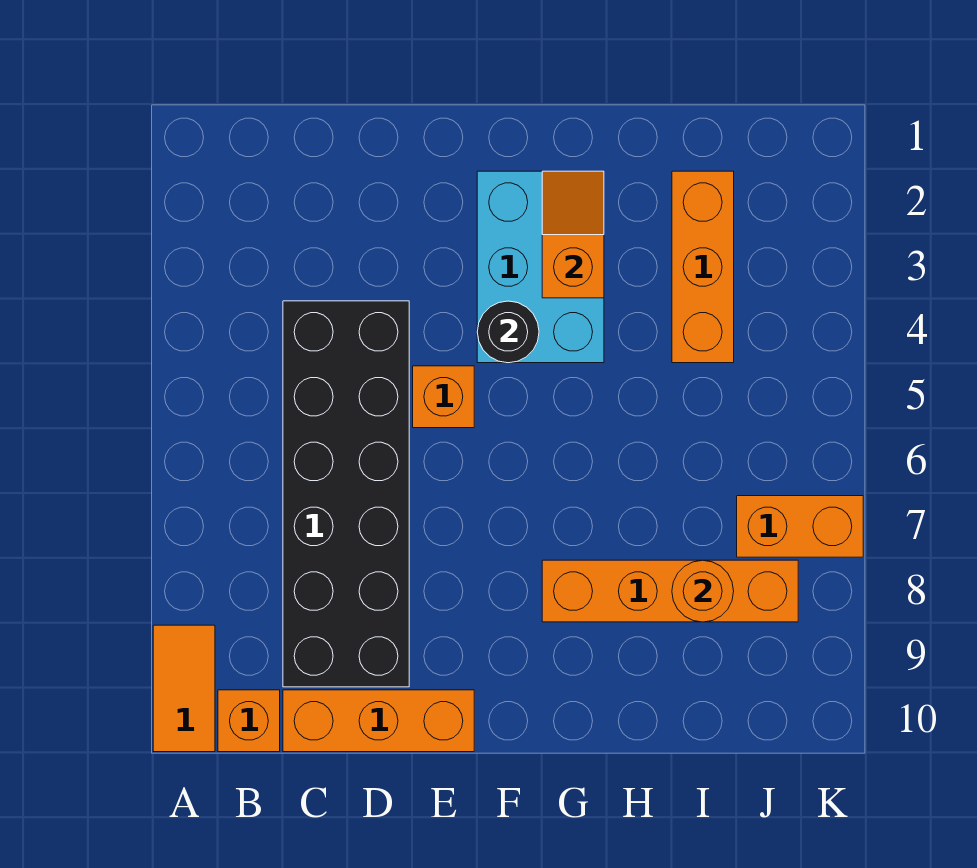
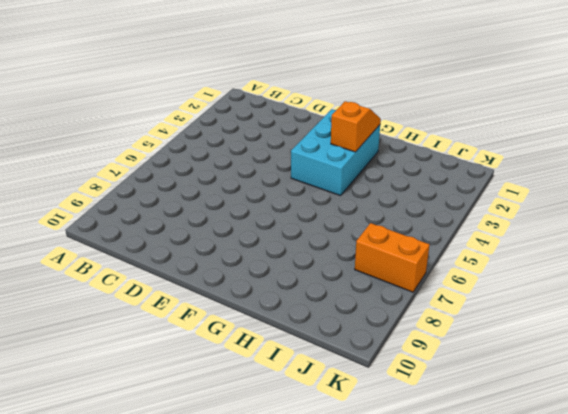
none -> orange tile A9:A10 level 1
none -> orange brick B10 level 1
none -> black brick C4:D9 level 1

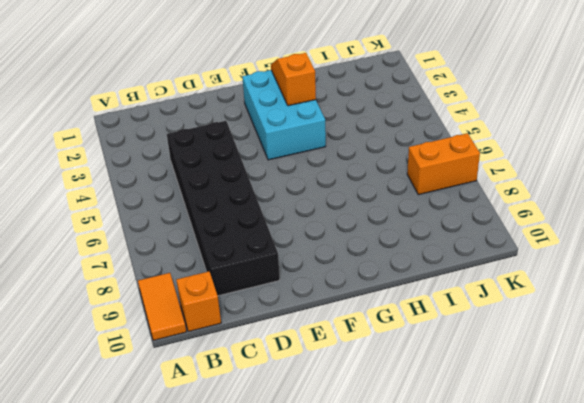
none -> orange brick C10:E10 level 1
none -> orange brick E5 level 1
none -> orange brick G8:J8 level 1

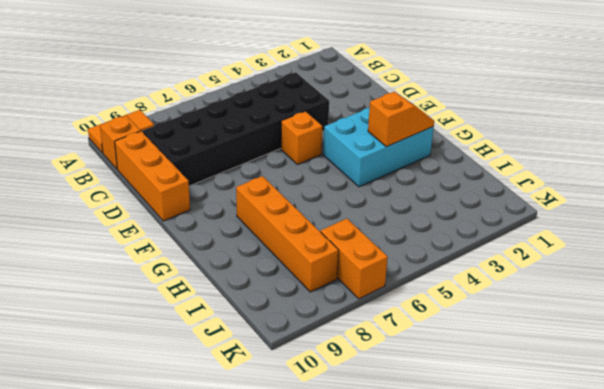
none -> orange brick I2:I4 level 1
none -> black round brick F4 level 2
none -> orange round brick I8 level 2

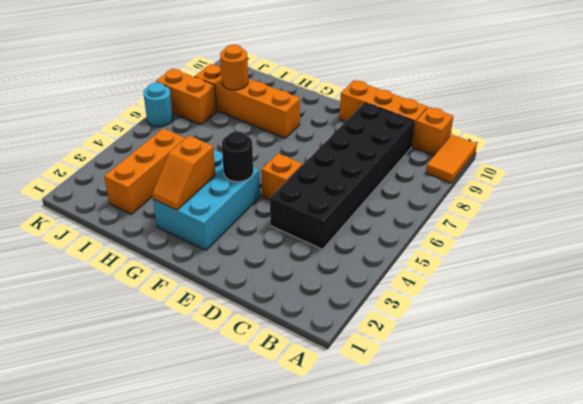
cyan round brick K6 level 1 -> none

